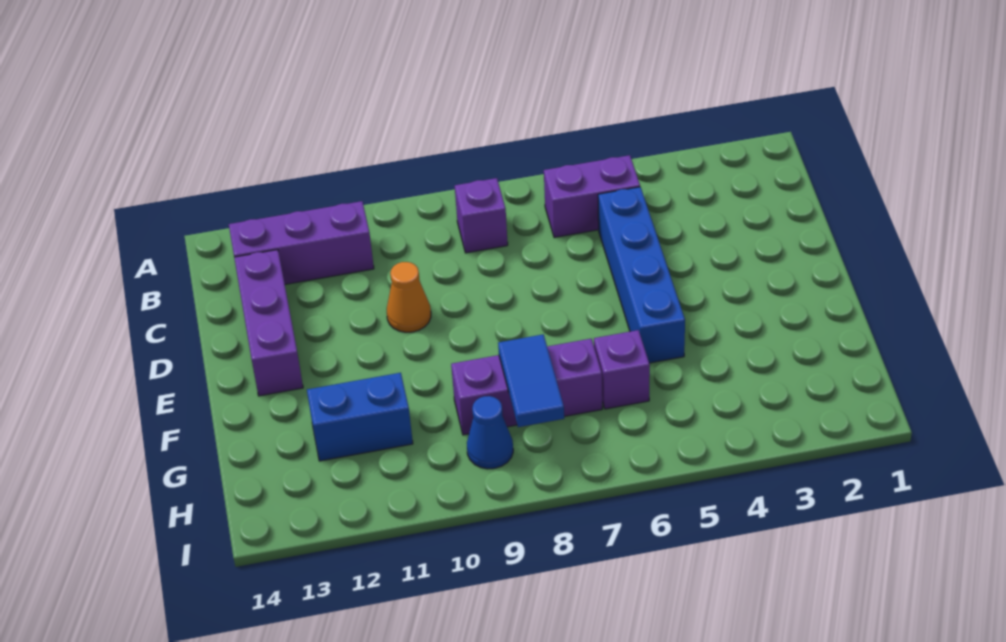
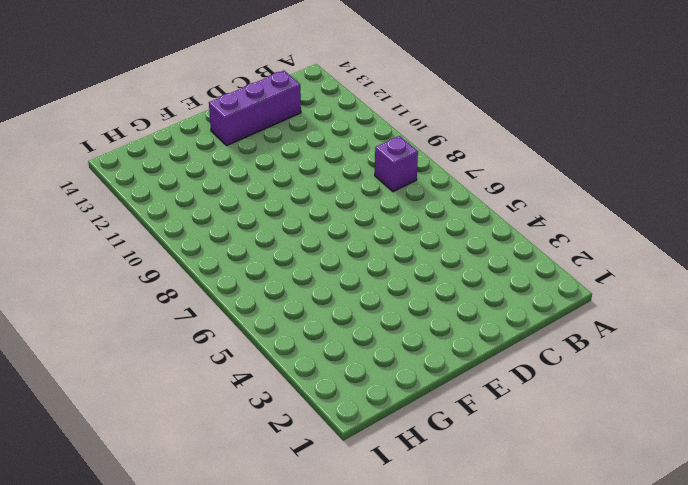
none -> purple brick B5:B6 level 1
none -> purple brick B11:B13 level 1

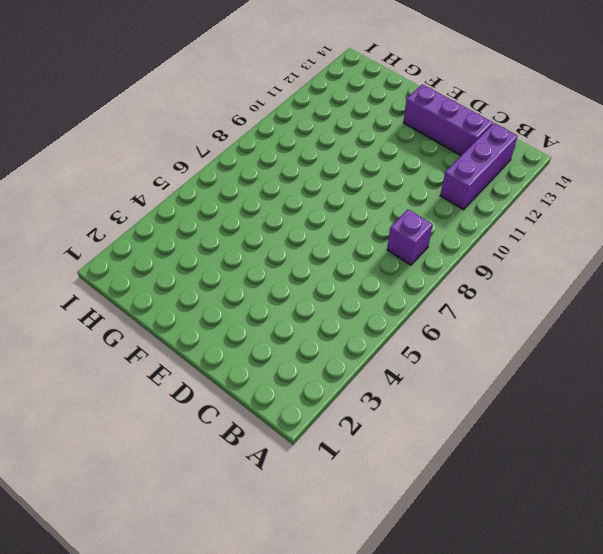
none -> purple brick B5:B6 level 1
none -> blue brick C5:F5 level 1

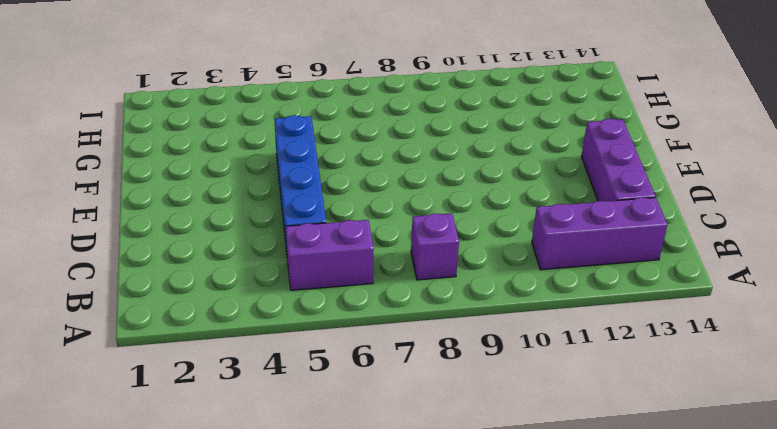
none -> orange cone D10 level 1
none -> purple brick G6 level 1

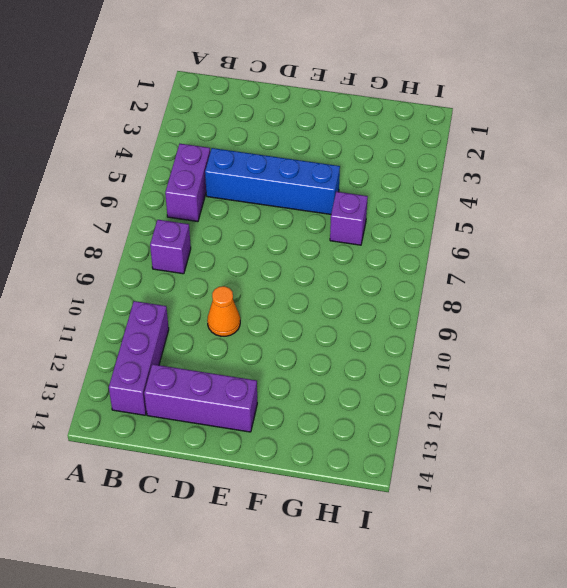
none -> purple brick G7:G9 level 1
none -> blue brick G11:G12 level 1

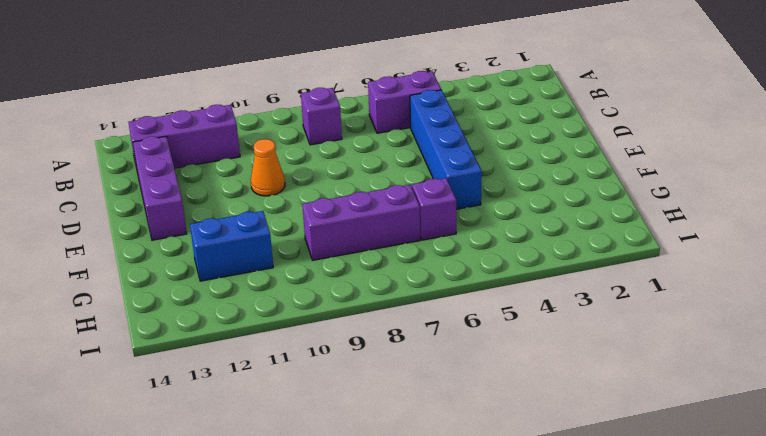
none -> blue cone H9 level 1
none -> blue tile G8:H8 level 2

